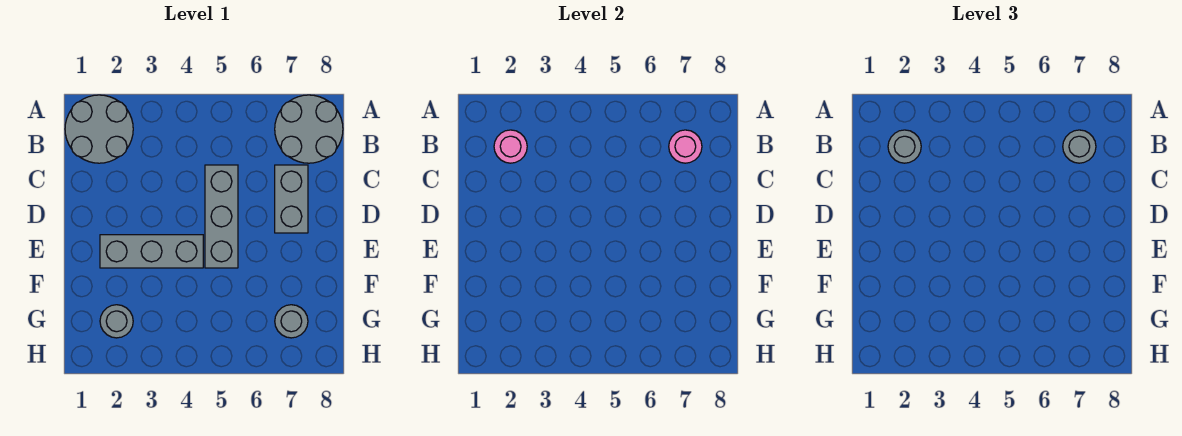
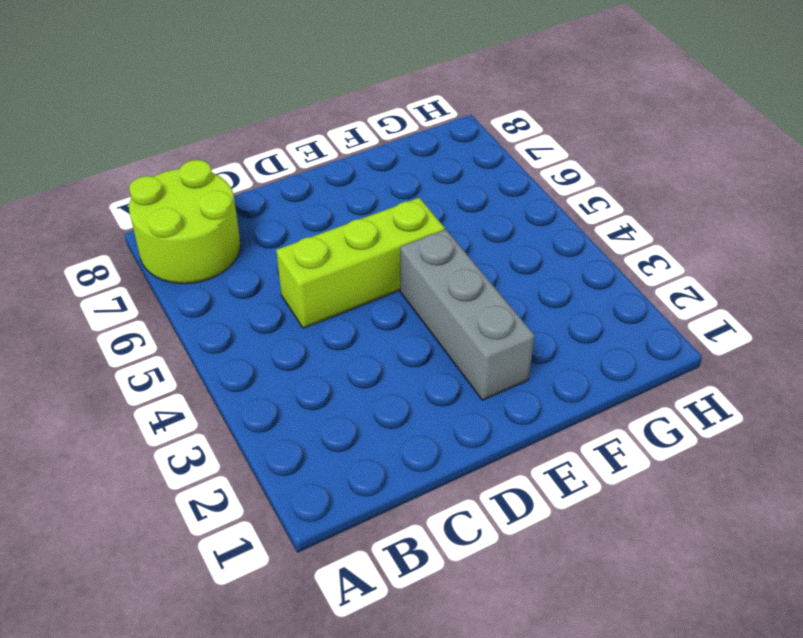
lime round brick A7:B8 level 1 -> grey round brick A7:B8 level 1
lime brick C5:E5 level 1 -> grey brick C5:E5 level 1
none -> grey round brick A1:B2 level 1
none -> grey brick C7:D7 level 1

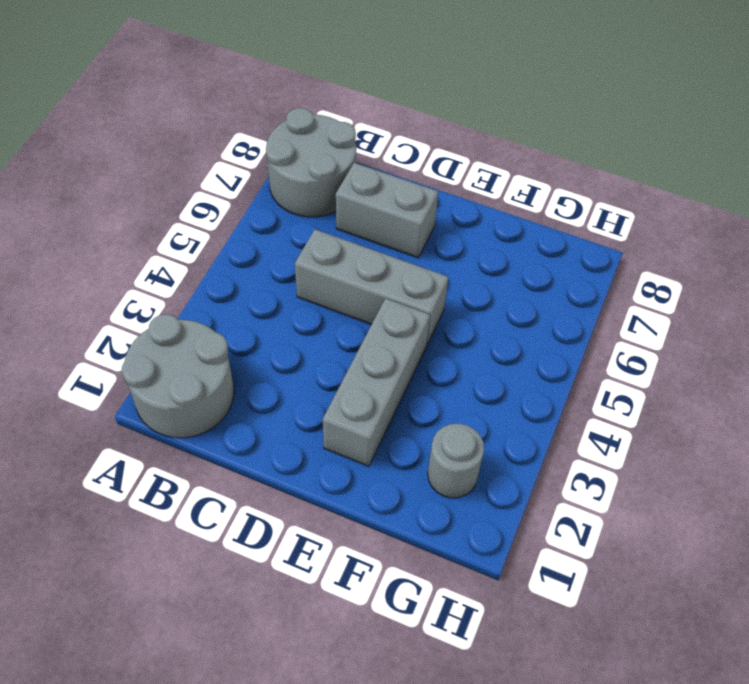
none -> grey round brick G7 level 1
none -> pink round brick B2 level 2

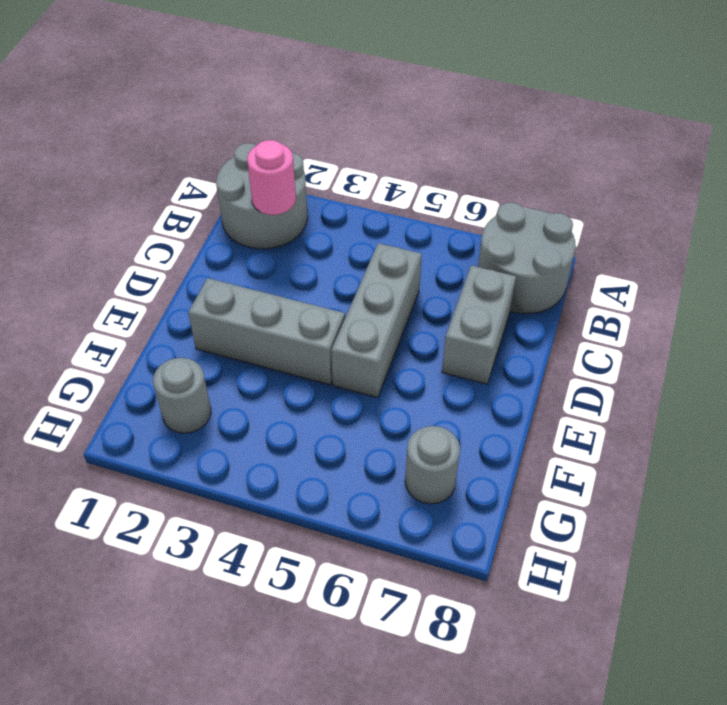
none -> pink round brick B7 level 2
none -> grey round brick B2 level 3

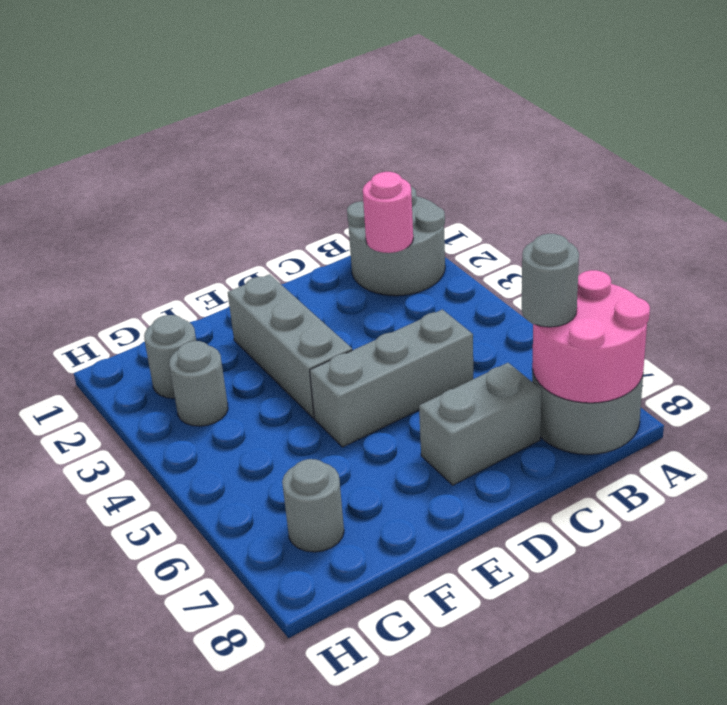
pink round brick A7:B8 level 2 -> pink round brick B7 level 2
grey round brick G3 level 1 -> grey round brick B2 level 3

